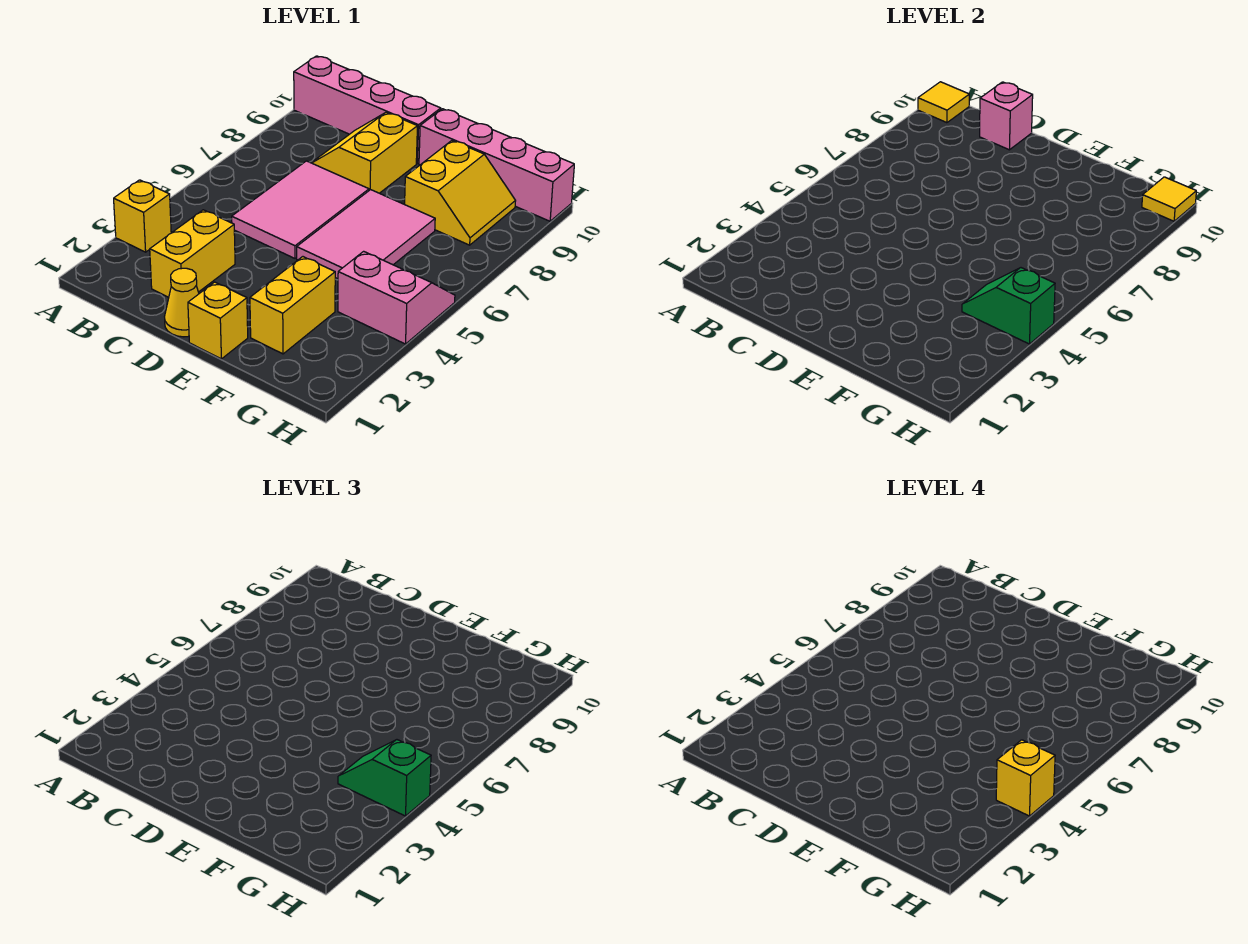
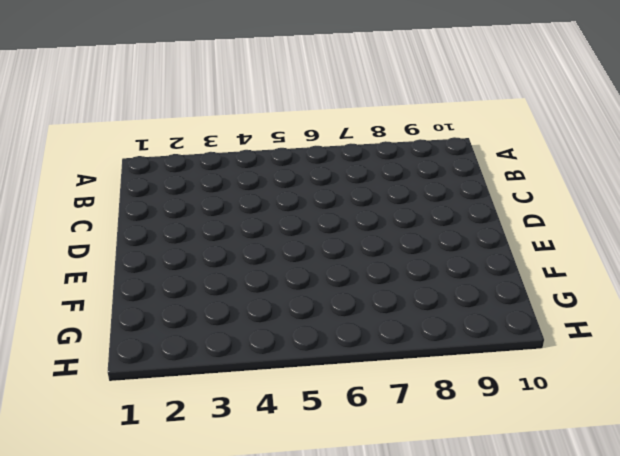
none -> yellow brick A3 level 1
none -> pink brick A10:D10 level 1
none -> yellow brick C2:C3 level 1

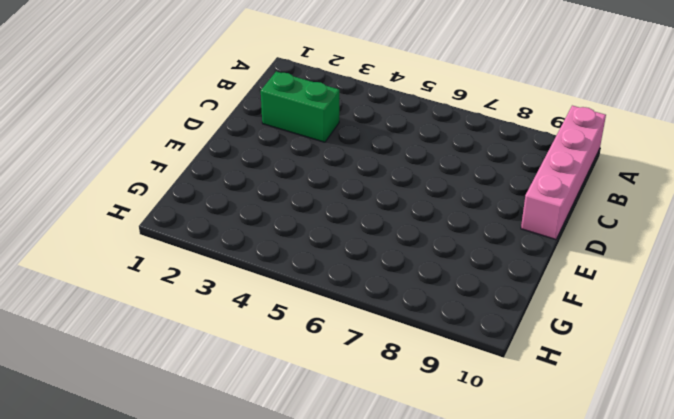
green brick C2:C3 level 1 -> yellow brick C2:C3 level 1
none -> yellow brick A3 level 1
none -> pink tile C5:D7 level 1
none -> yellow slope C8:D9 level 1 top D

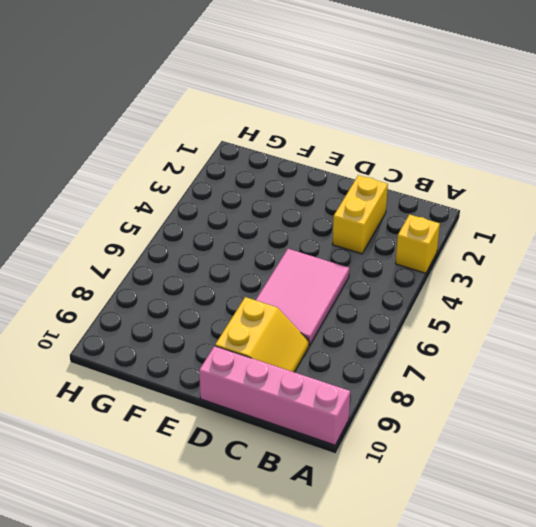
none -> yellow cone D1 level 1
none -> yellow brick E1 level 1
none -> pink tile E5:F7 level 1

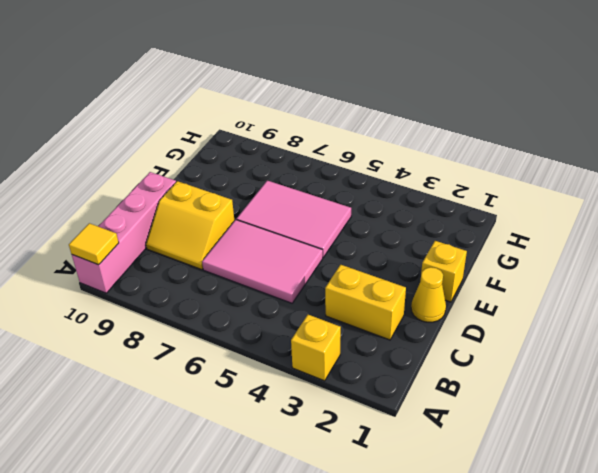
none -> pink brick E10:H10 level 1
none -> yellow brick F2:F3 level 1
none -> yellow slope F8:G9 level 1 top F

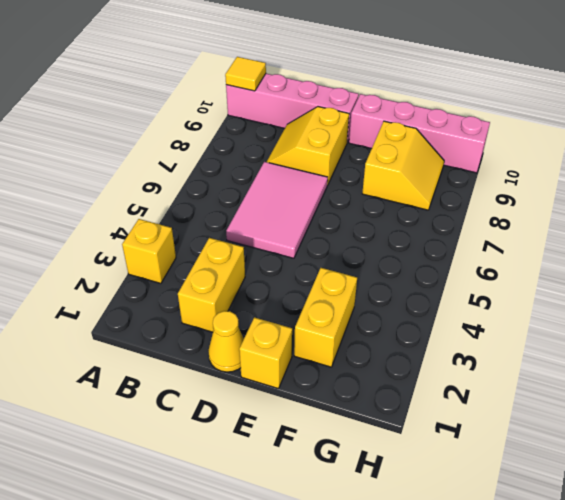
none -> pink tile E5:F7 level 1
none -> pink slope G4:H5 level 1 top 4
none -> pink brick C10 level 2

